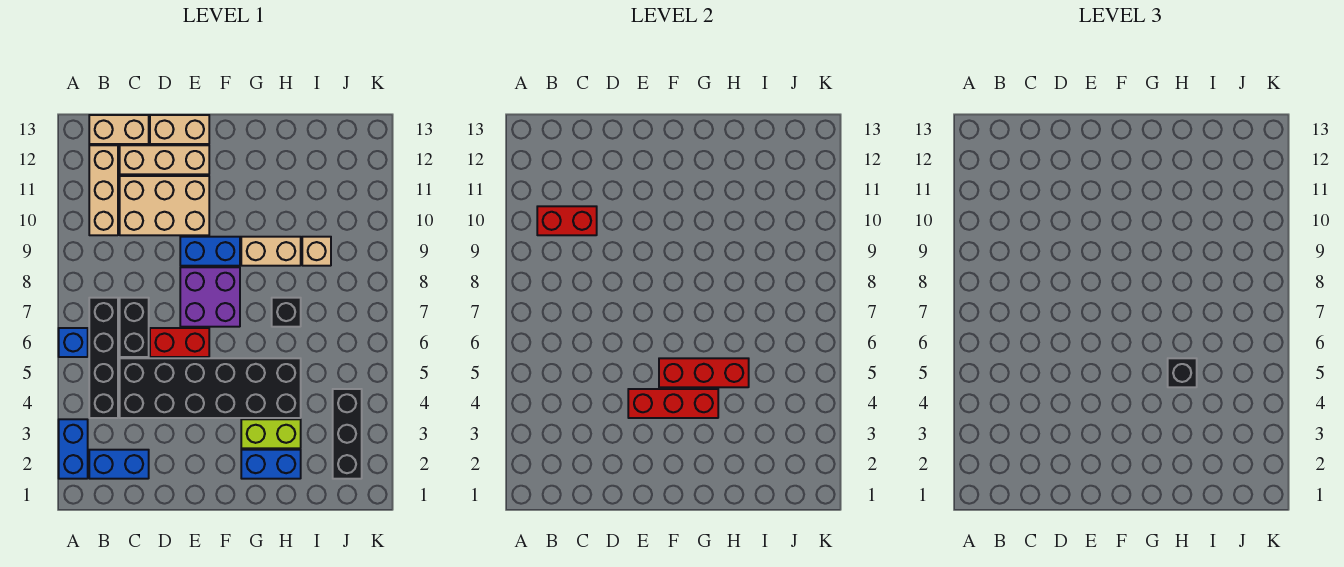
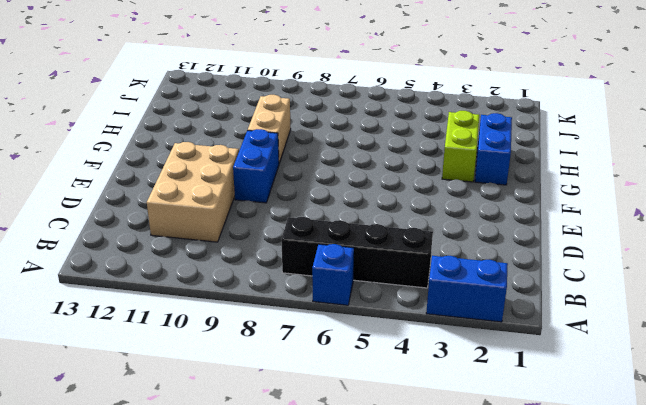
none -> blue brick B2:C2 level 1
none -> tan brick B10:B12 level 1
none -> tan brick B13:C13 level 1

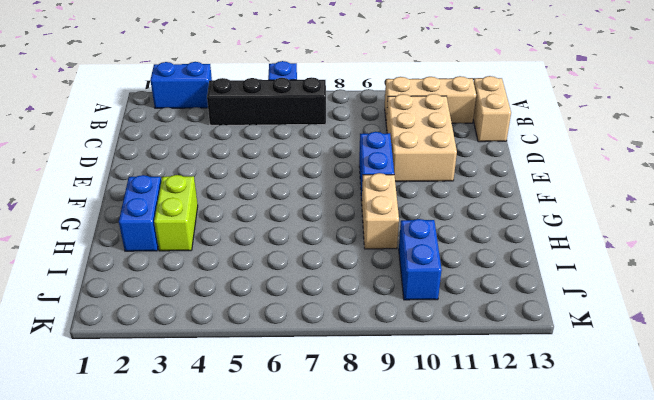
blue brick I10:J10 level 1 -> blue brick B2:C2 level 1
none -> black brick C4:H5 level 1
none -> black brick C6:C7 level 1
none -> tan brick C12:E12 level 1

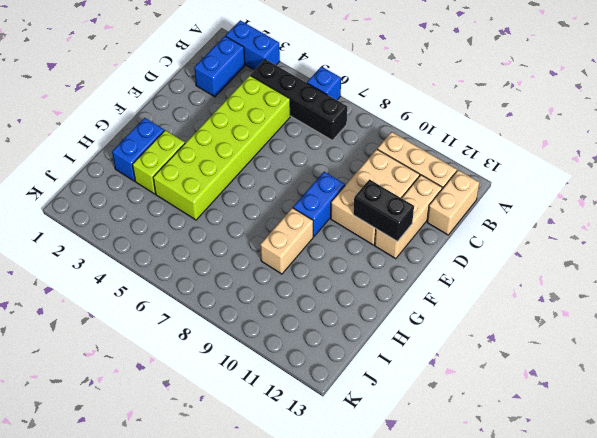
lime brick C4:H5 level 1 -> black brick C4:H5 level 1
black brick E11:E12 level 2 -> black brick C6:C7 level 1
none -> red brick D6:E6 level 1
none -> tan brick D13:E13 level 1
none -> purple brick E7:F8 level 1

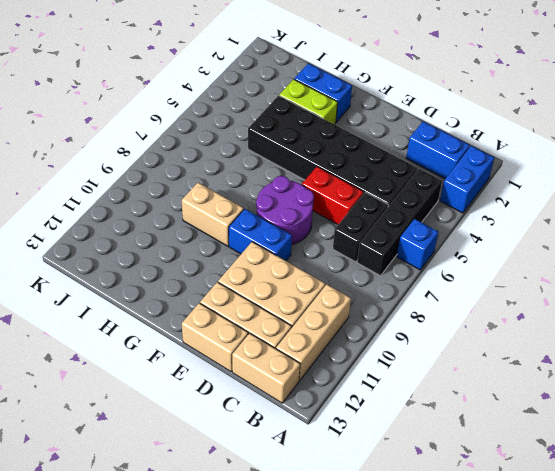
purple round brick E7:F8 level 1 -> purple brick E7:F8 level 1
none -> black brick H7 level 1
none -> tan brick I9 level 1
none -> black brick J2:J4 level 1

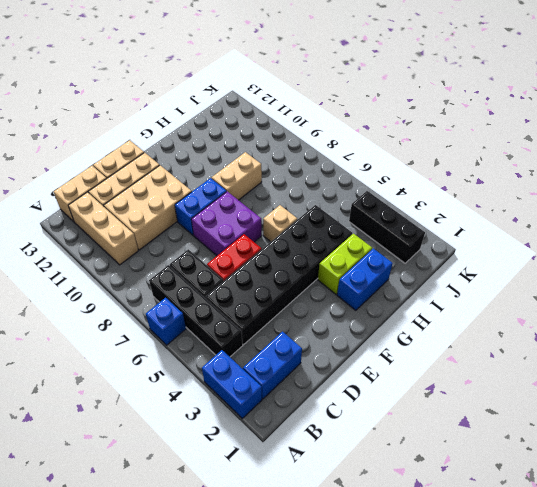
tan brick G6 level 1 -> tan brick I9 level 1
none -> black brick H7 level 1
none -> red brick B10:C10 level 2
none -> red brick E4:G4 level 2

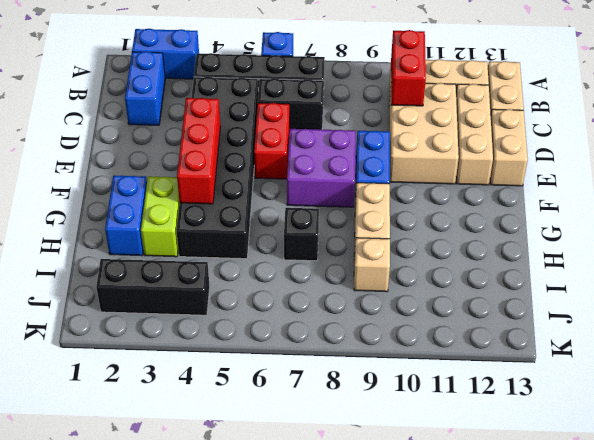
none -> red brick F5:H5 level 2
none -> black brick H5 level 3

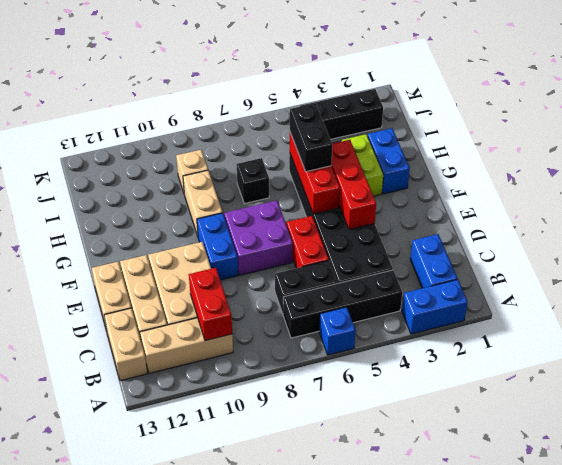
black brick G5:H5 level 3 -> black brick H5 level 3

